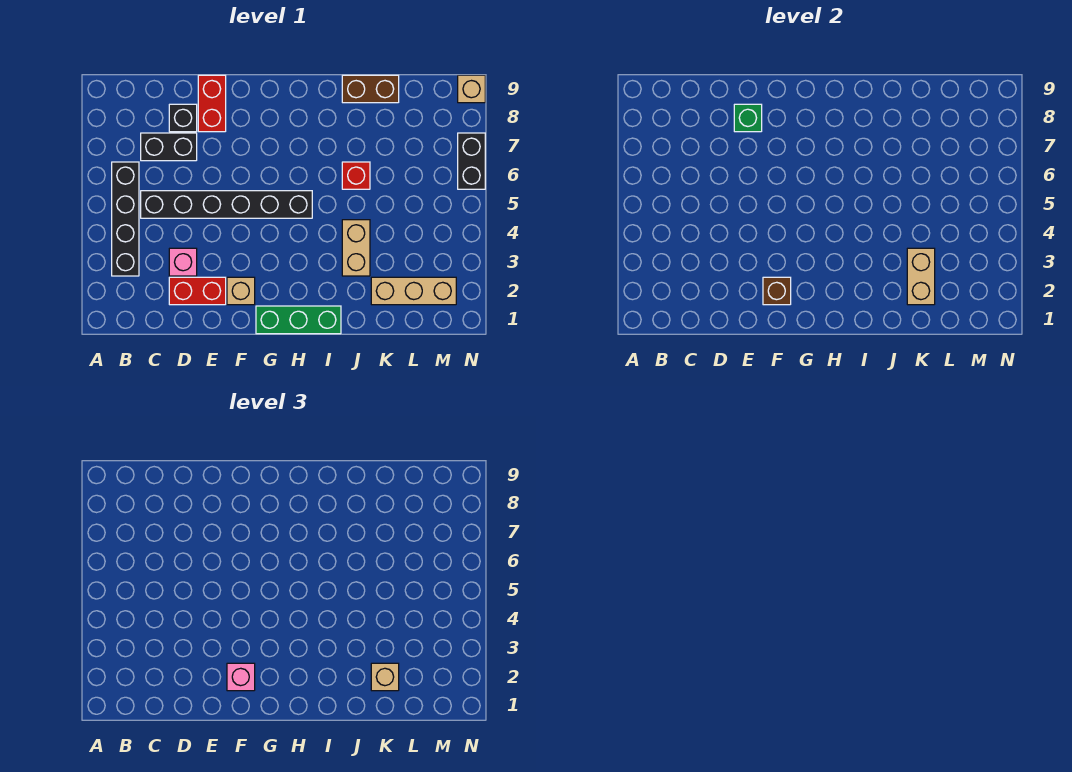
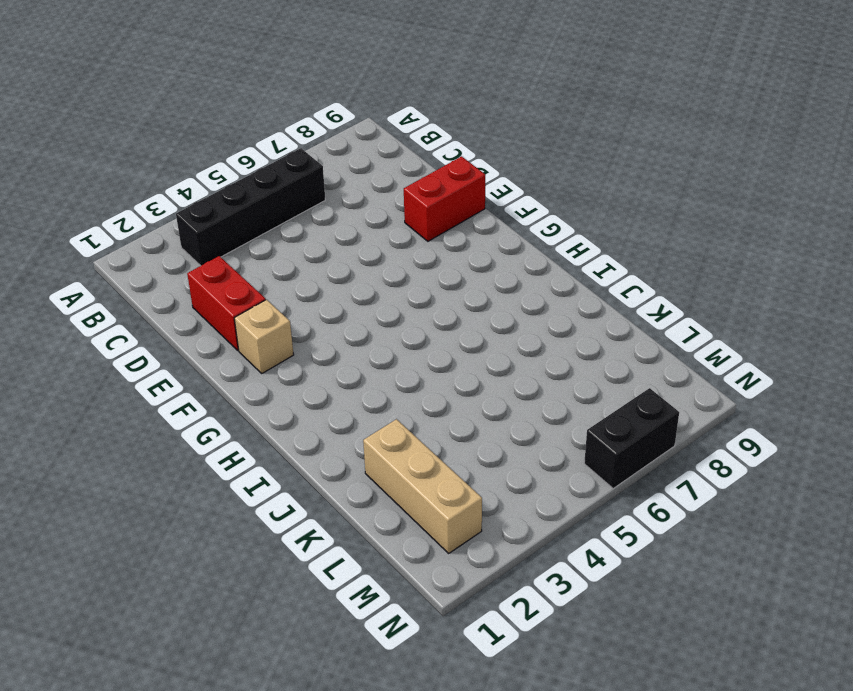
none -> black brick C5:H5 level 1
none -> black brick C7:D7 level 1
none -> pink brick D3 level 1

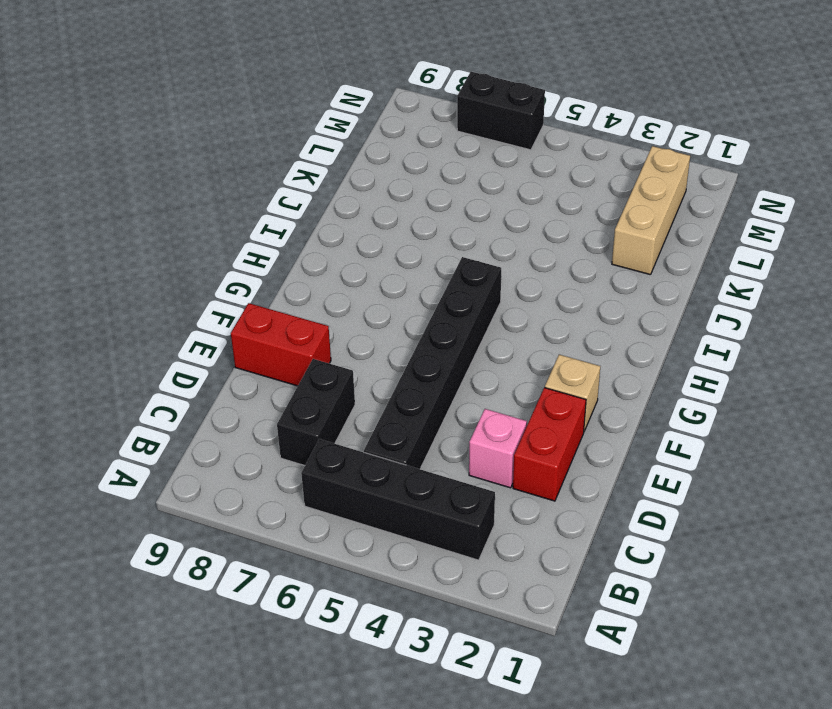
none -> black brick D8 level 1
none -> green brick G1:I1 level 1
none -> tan brick J3:J4 level 1

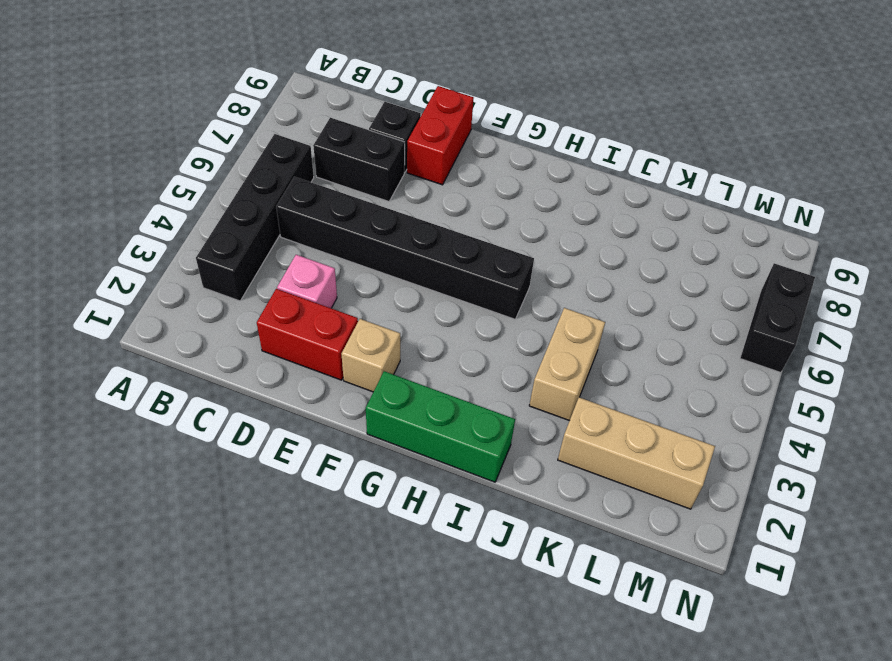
none -> red brick J6 level 1
none -> brown brick J9:K9 level 1
none -> tan brick N9 level 1

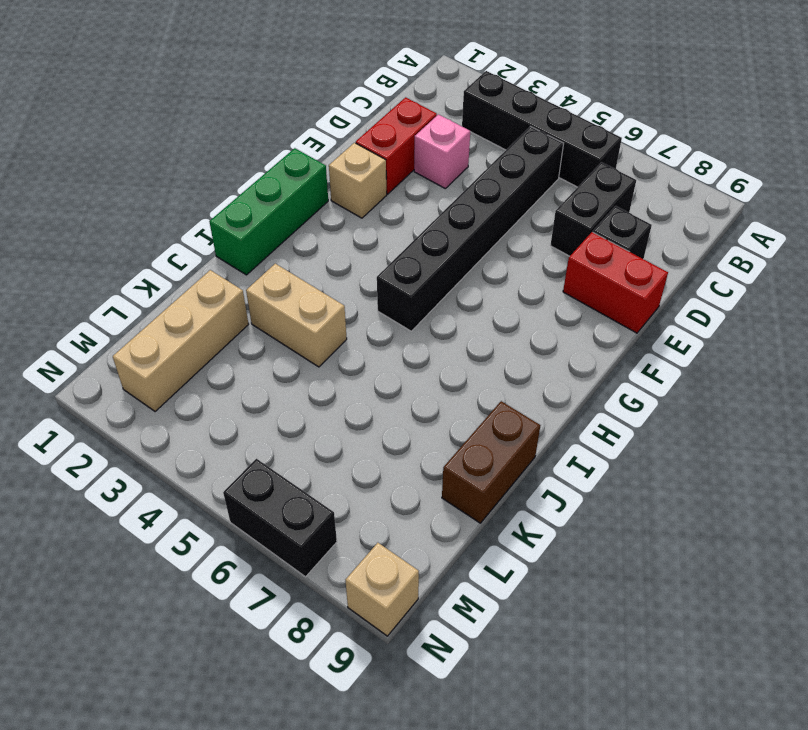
none -> red brick J6 level 1
none -> green brick E8 level 2
none -> brown brick F2 level 2

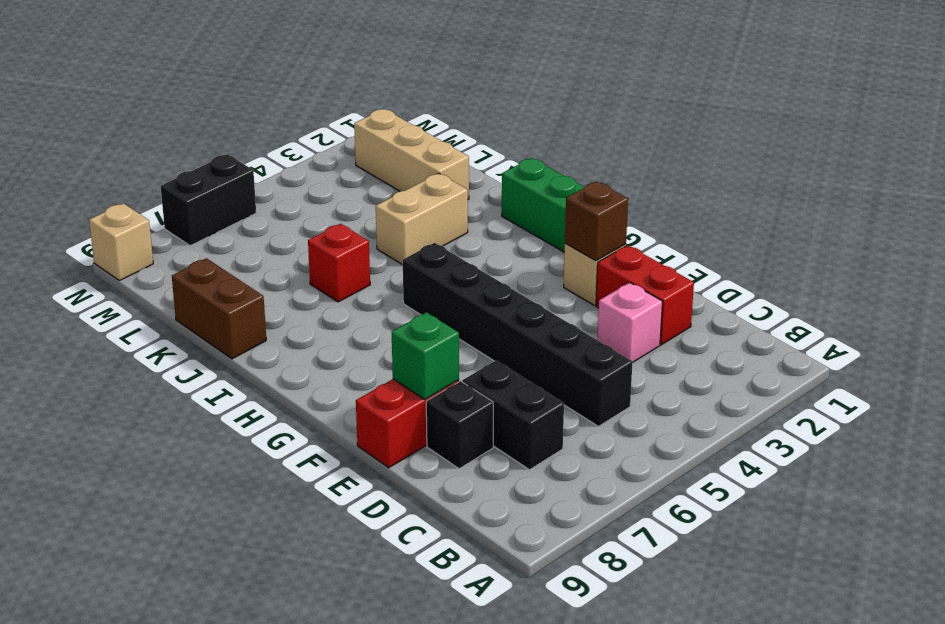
none -> black brick B3:B6 level 1
none -> tan brick K2:K3 level 2
none -> pink brick F2 level 3

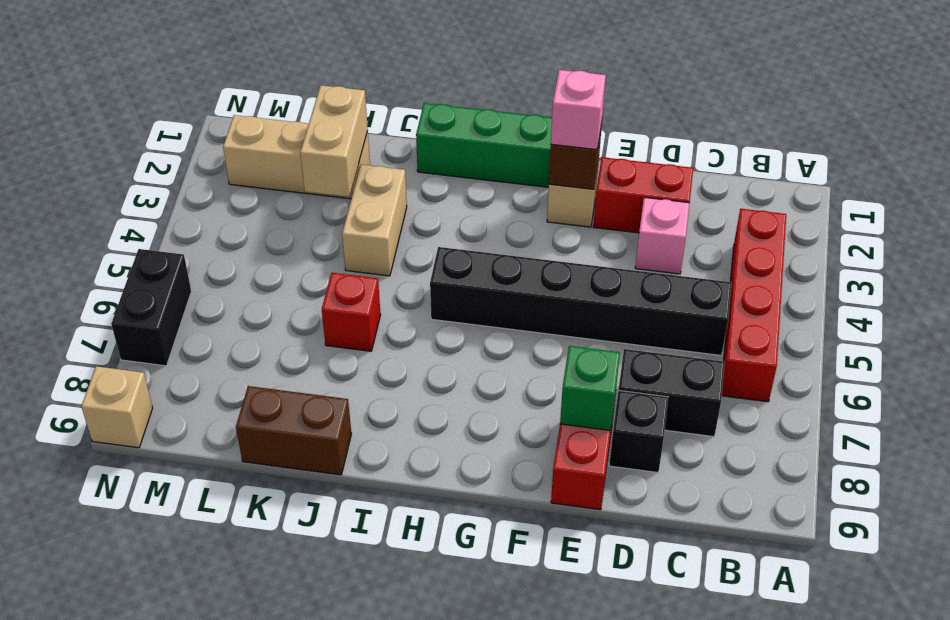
red brick B3:B6 level 1 -> black brick B3:B6 level 1
none -> tan brick K2 level 3

